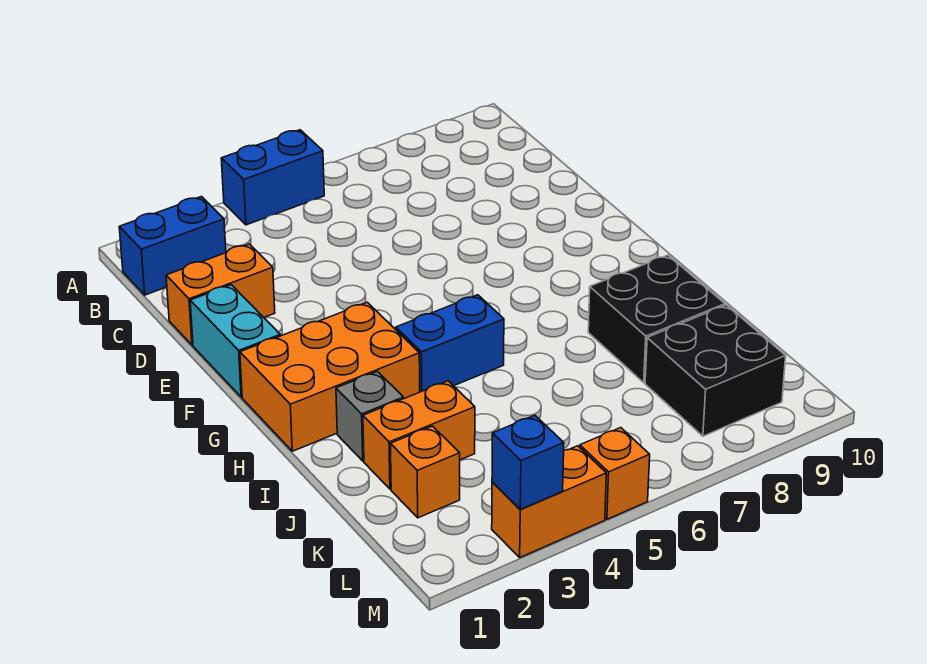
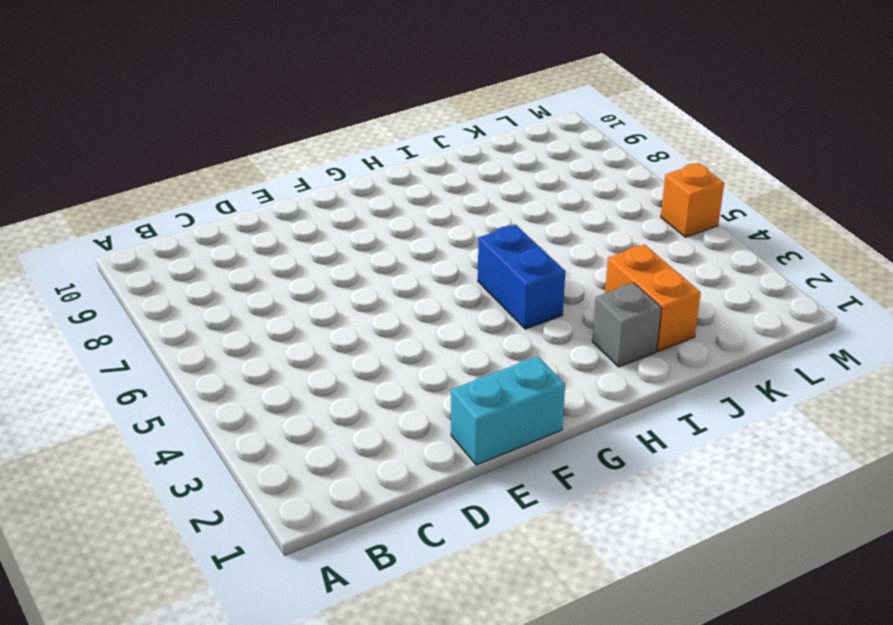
none -> blue brick A4:A5 level 1
none -> blue brick B1:B2 level 1
none -> orange brick D1:D2 level 1

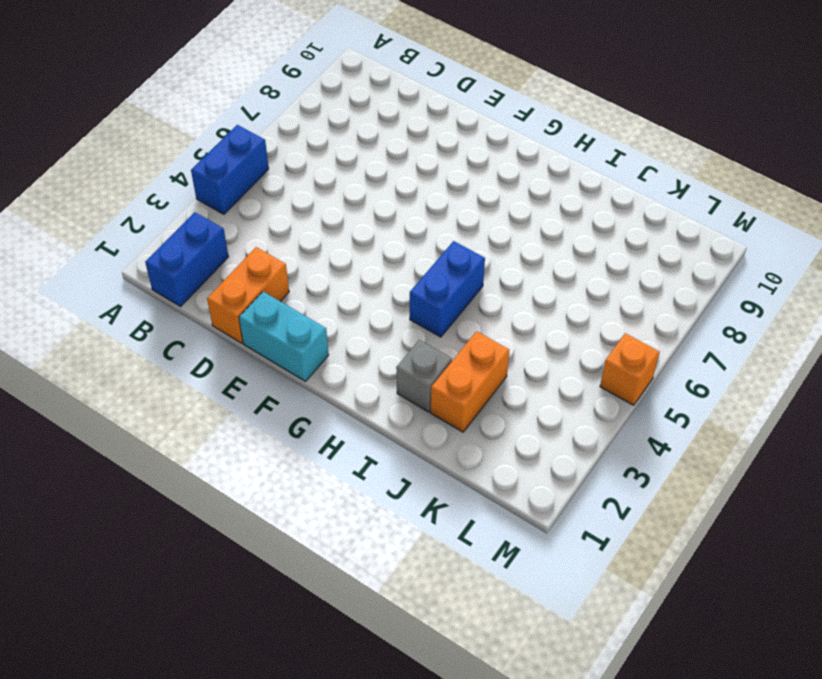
none -> orange brick G1:H3 level 1
none -> black brick I8:J9 level 1
none -> orange brick K2 level 1

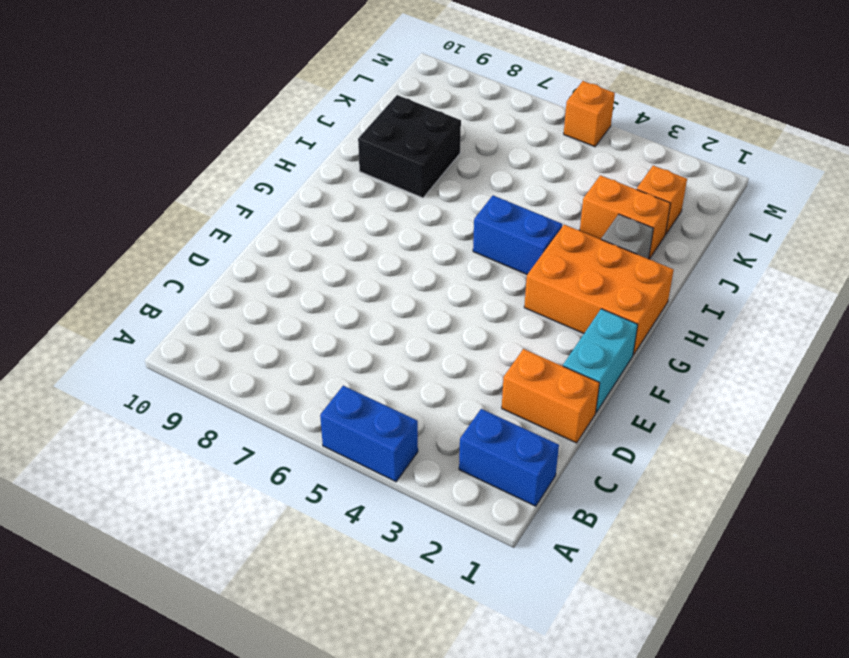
none -> black brick K8:L9 level 1
none -> orange brick M3:M4 level 1
none -> blue brick M3 level 2

